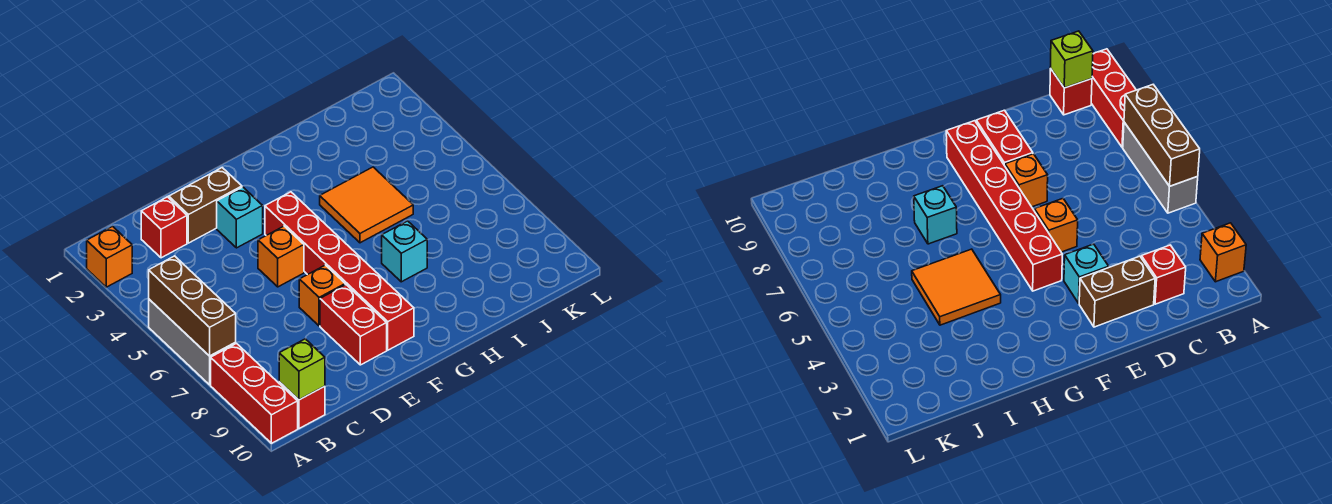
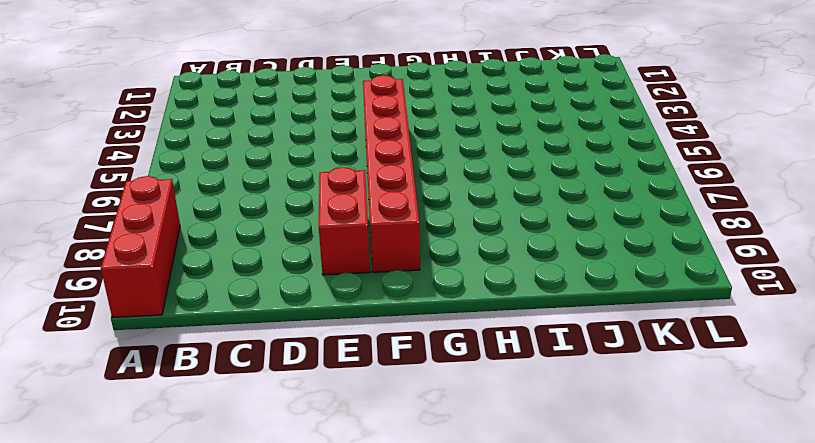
none -> orange brick A2 level 1
none -> grey brick A5:A7 level 1
none -> red brick B10 level 1

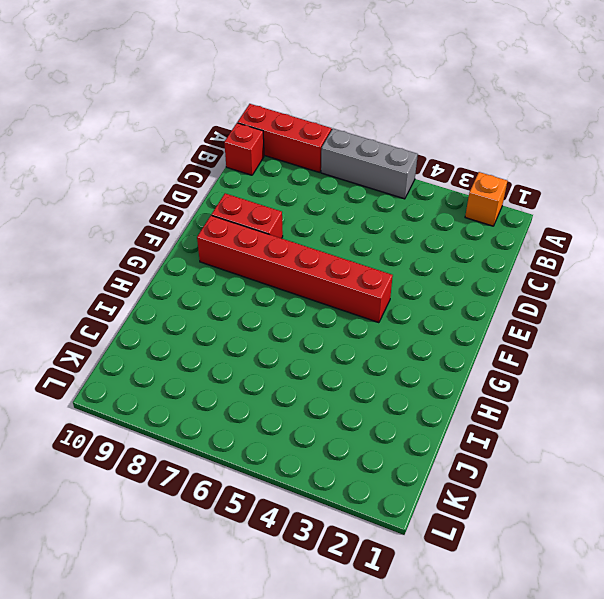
none -> red brick C2 level 1
none -> brown brick D2:E2 level 1
none -> cyan brick E3 level 1

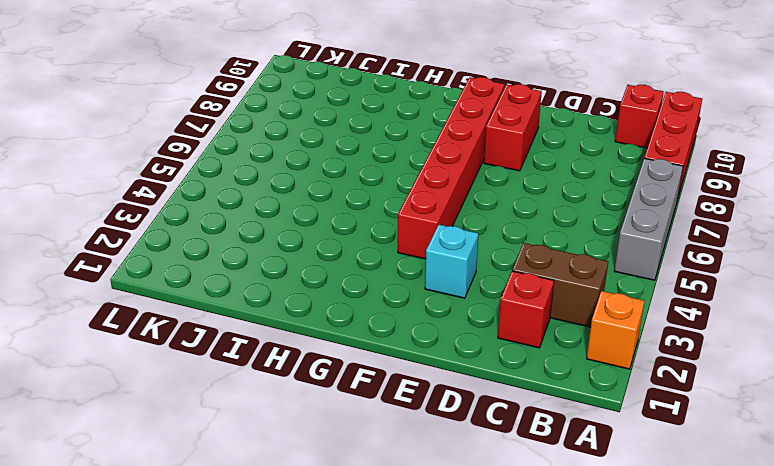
brown brick B3:C3 level 1 -> brown brick D2:E2 level 1
none -> orange brick E5 level 1
none -> orange brick E7 level 1
none -> orange tile H4:I5 level 1

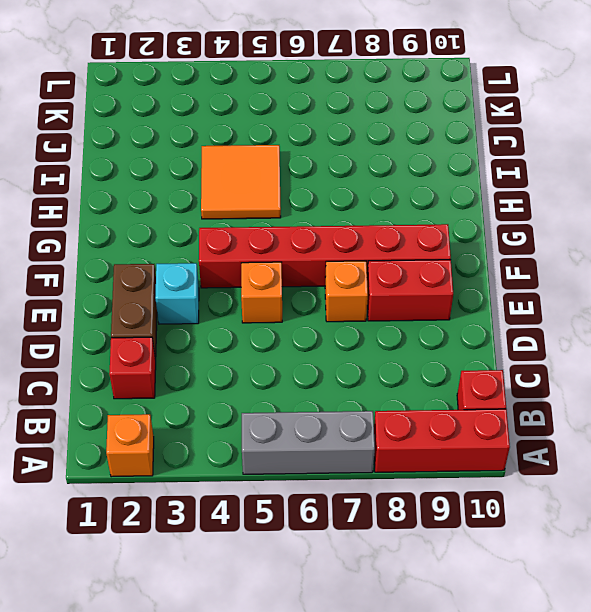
none -> cyan brick H7 level 1
none -> brown brick A5:A7 level 2
none -> lime brick B10 level 2

